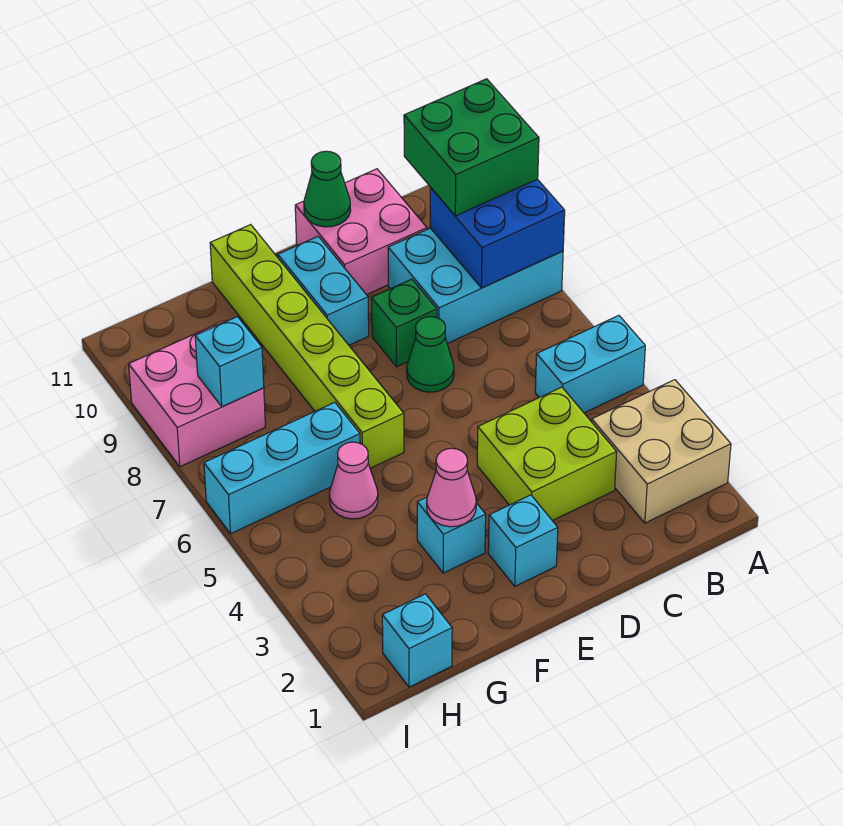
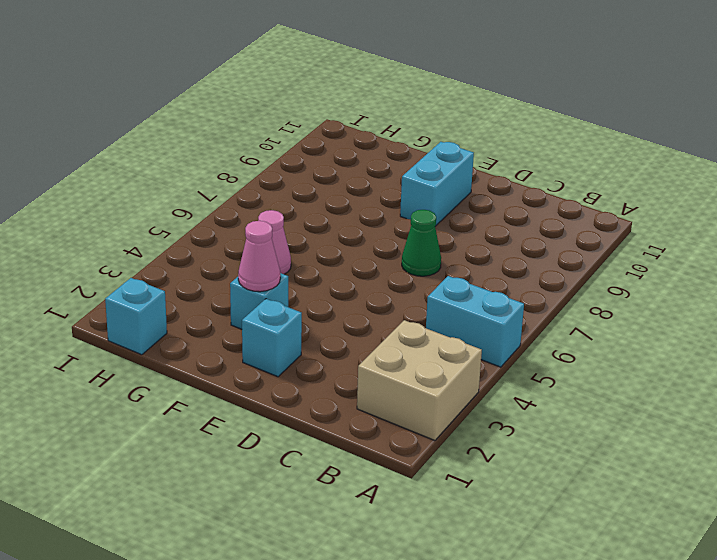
none -> cyan brick A8:C9 level 1
none -> lime brick C3:D4 level 1
none -> pink brick C10:D11 level 1

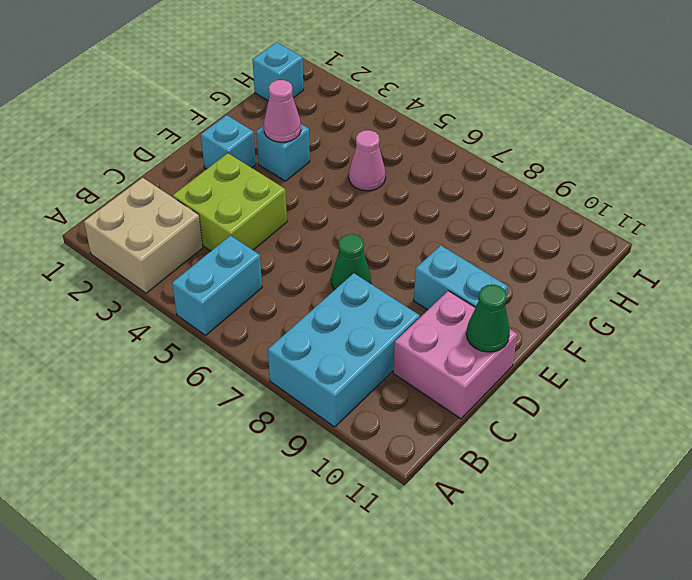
none -> green brick D8 level 1
none -> lime brick F6:F11 level 1
none -> cyan brick G6:I6 level 1

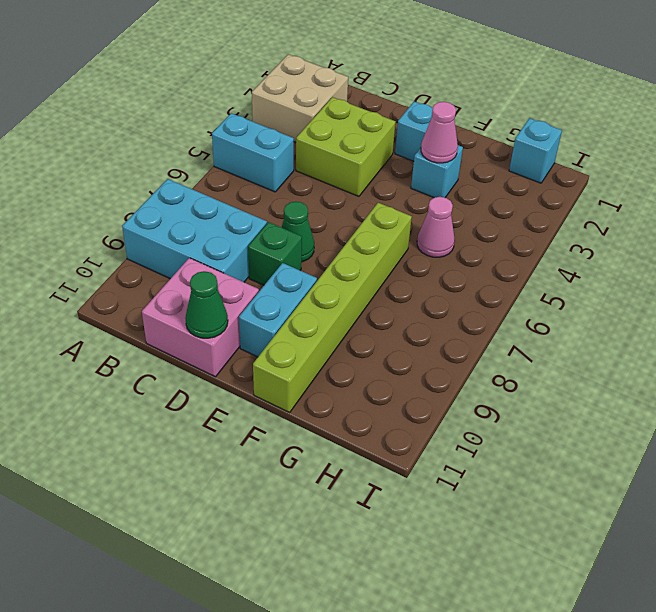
none -> cyan brick G6:I6 level 1
none -> pink brick H8:I9 level 1
none -> blue brick A8:B9 level 2

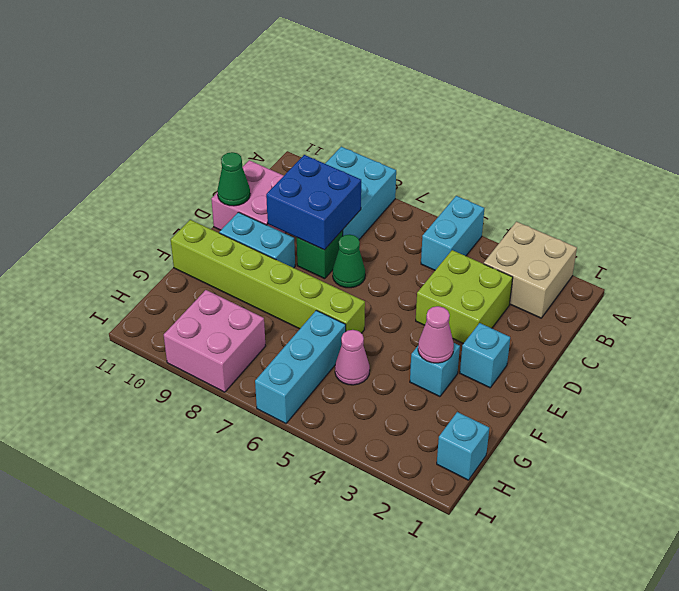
blue brick C8:D9 level 2 -> blue brick A8:B9 level 2
none -> cyan brick H8 level 2
none -> green brick A9:B10 level 3

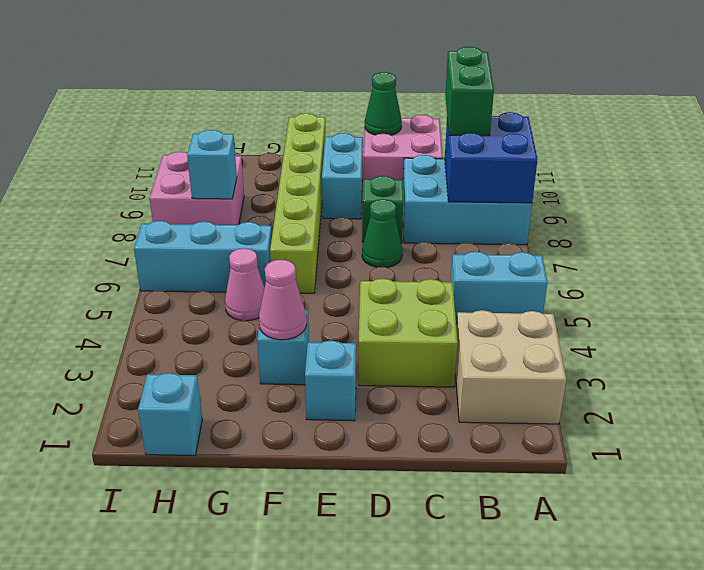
green brick B9:B10 level 3 -> green brick A9:B10 level 3

